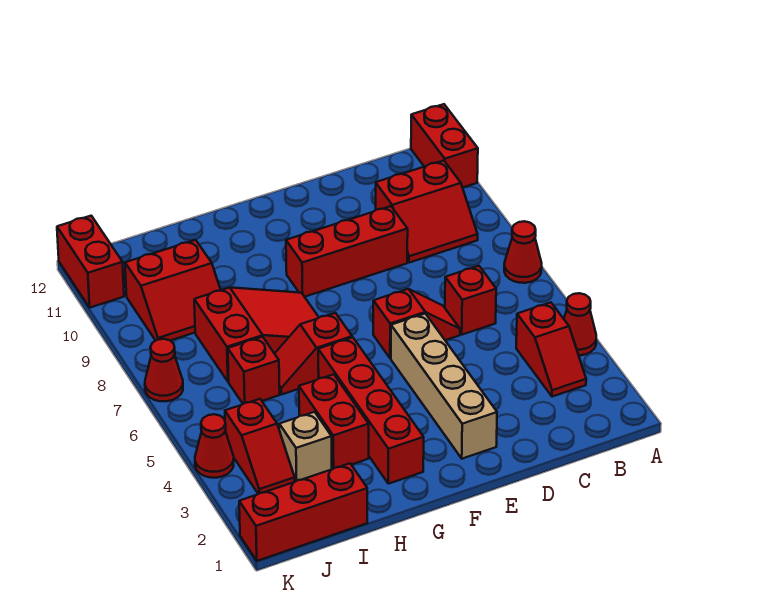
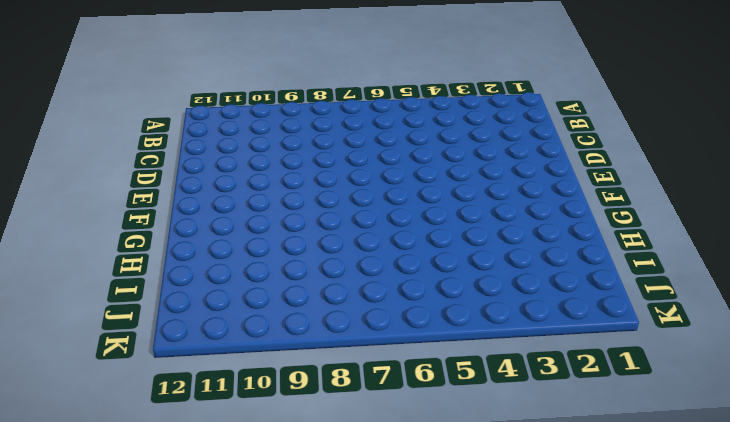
none -> red cone A4 level 1
none -> red cone A7 level 1
none -> red brick A11:A12 level 1

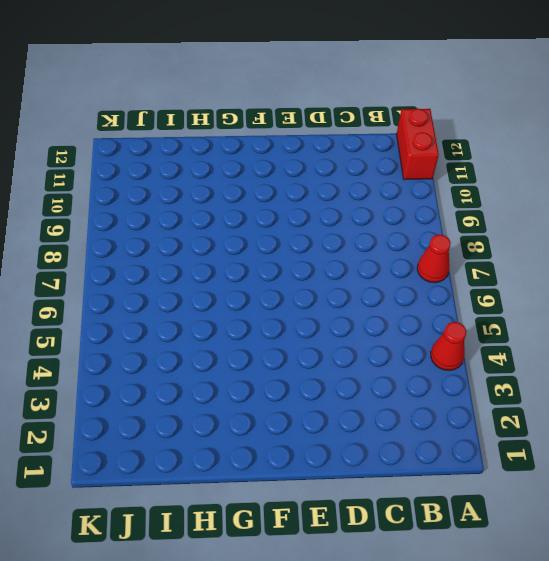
none -> red slope B3:B4 level 1 top 4
none -> red slope B9:C10 level 1 top 10
none -> red brick C6 level 1

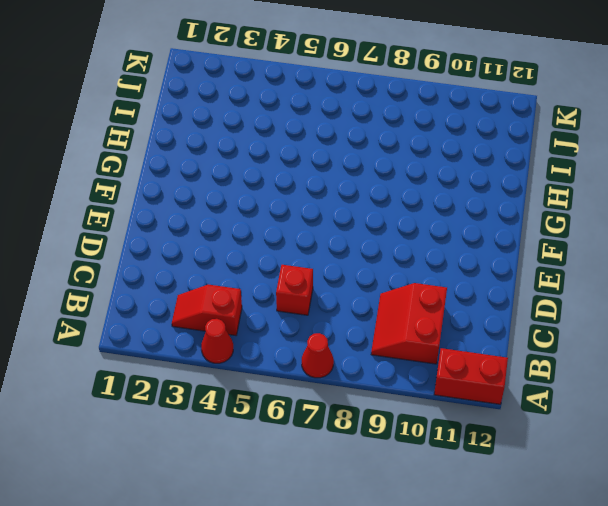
none -> red slope D6:E6 level 1 top E
none -> red brick D9:F9 level 1
none -> tan brick E2:E5 level 1

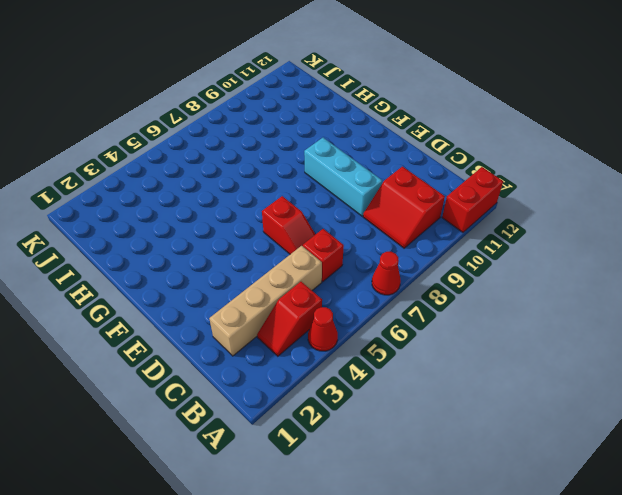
tan brick C2:C5 level 1 -> tan brick E2:E5 level 1
cyan brick D9:F9 level 1 -> red brick D9:F9 level 1
none -> red brick G2:G5 level 1
none -> red slope G6:H6 level 1 top G
none -> red slope G7:I8 level 1 top I

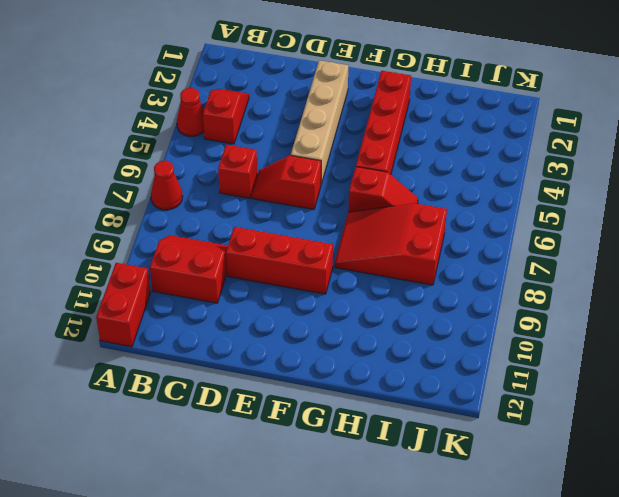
none -> red brick H3:H4 level 1
none -> red brick I1:K1 level 1
none -> tan brick I3 level 1

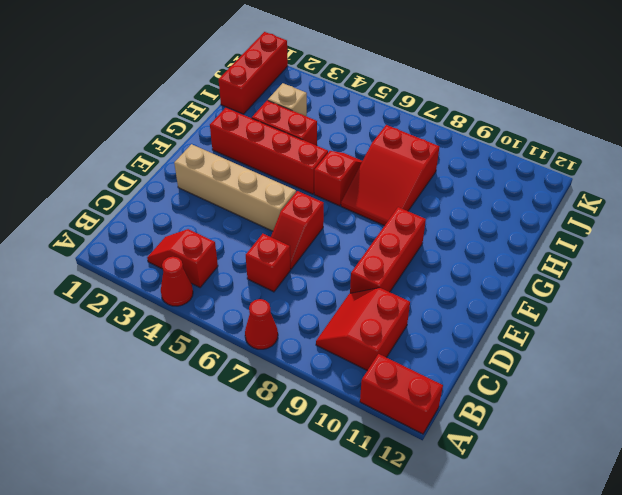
none -> red brick I6 level 1
none -> red slope I9:J10 level 1 top 10
none -> red slope J3:J4 level 1 top 4

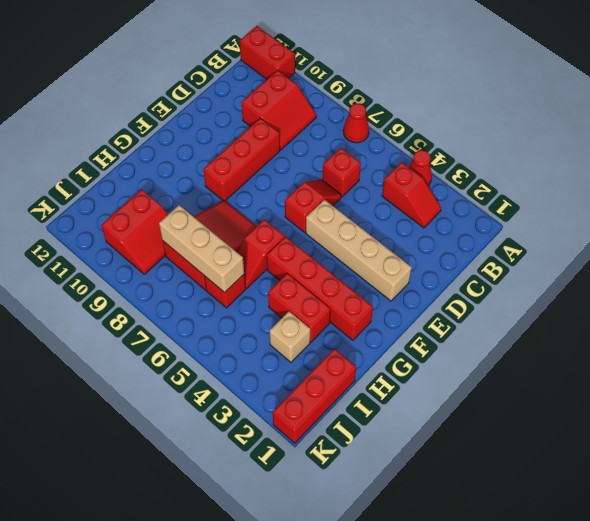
tan brick I6:I8 level 2 -> none
none -> red slope J3:J4 level 1 top 4
none -> red cone K4 level 1
none -> red cone K7 level 1

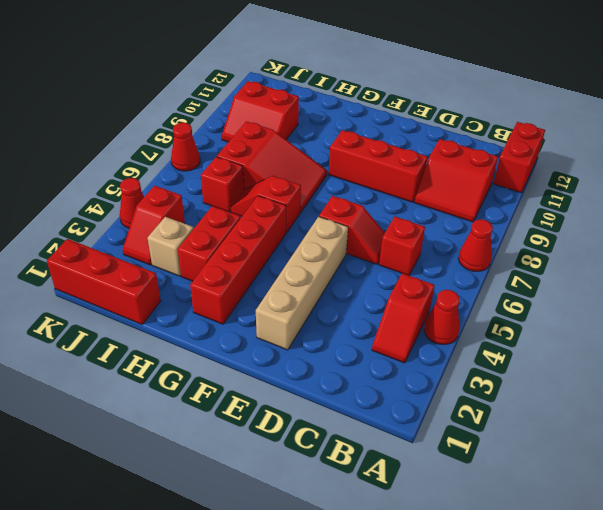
none -> red brick K11:K12 level 1

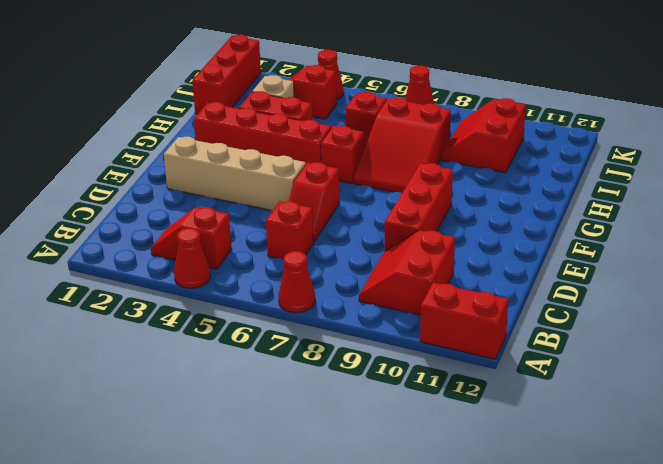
none -> red brick K11:K12 level 1

